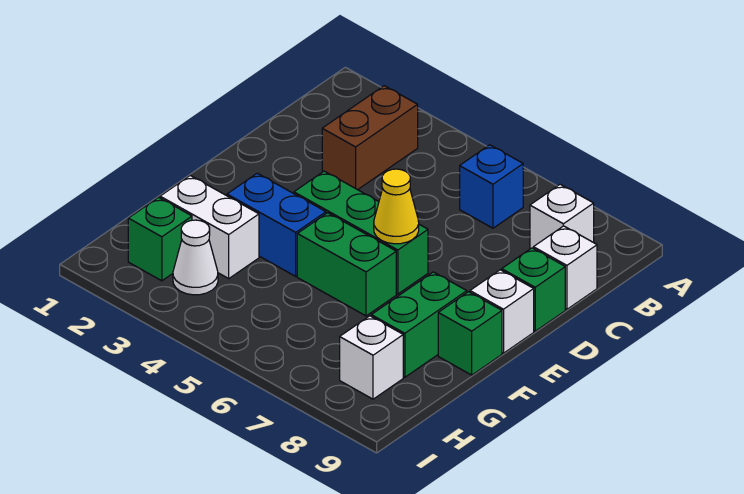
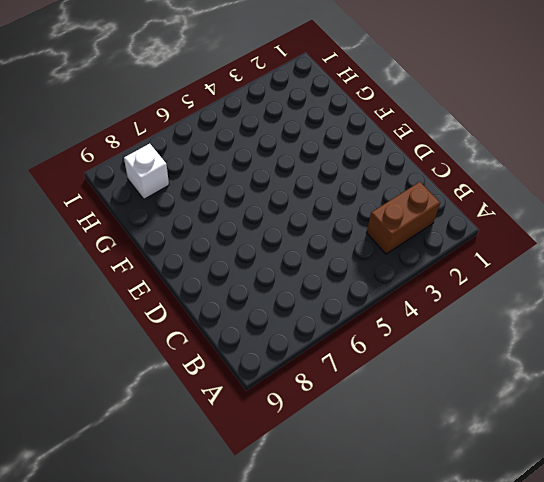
brown brick B2:B3 level 1 -> brown brick B3:C3 level 1
none -> blue brick B6 level 1
none -> white brick B8 level 1
none -> white brick C9 level 1

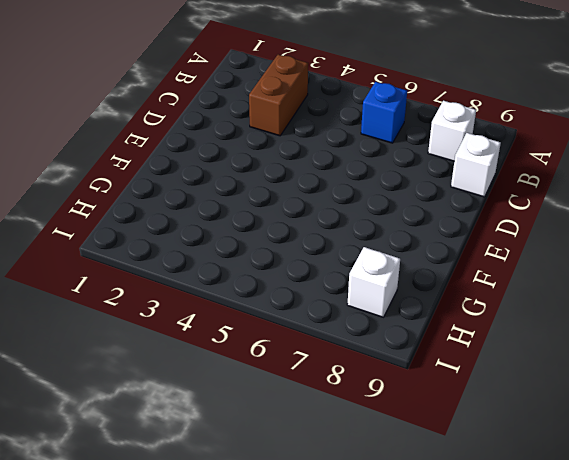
none -> green brick D9 level 1
none -> green brick E4:E6 level 1
none -> white brick E9 level 1

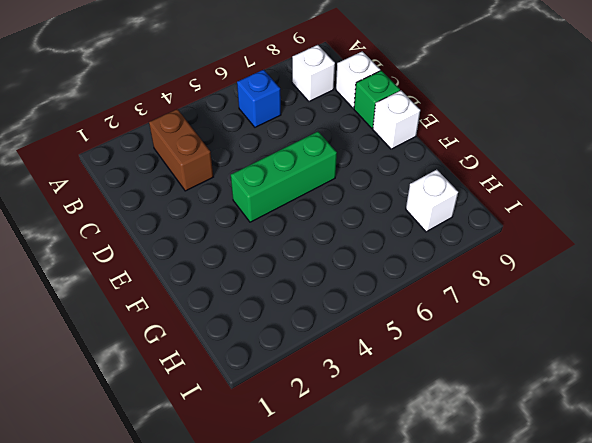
none -> blue brick F3:F4 level 1
none -> green brick F5:F6 level 1
none -> green brick F8:G8 level 1

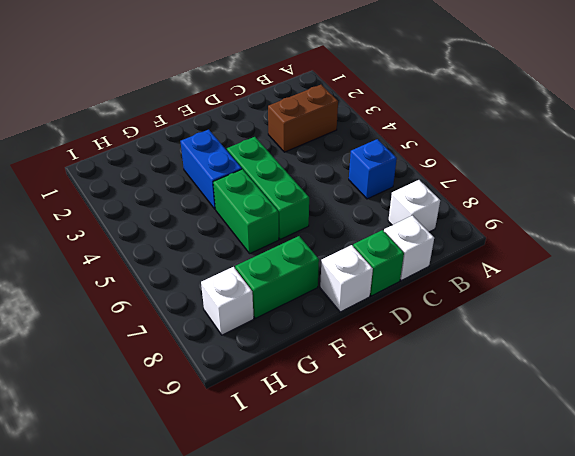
none -> green brick F9 level 1
none -> white brick G2:G3 level 1
none -> green brick H2 level 1

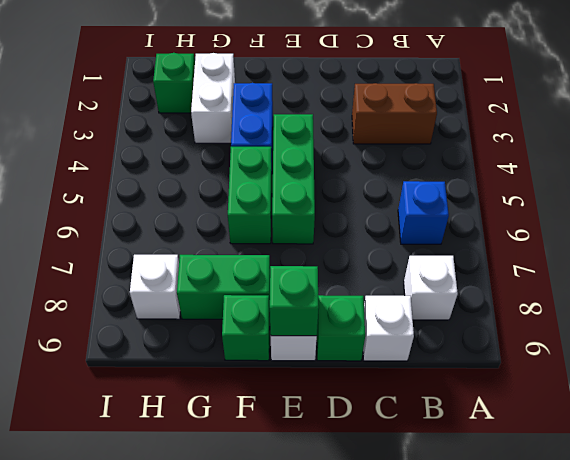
green brick E9 level 2 -> none
none -> white cone H3 level 1
none -> yellow cone E6 level 2

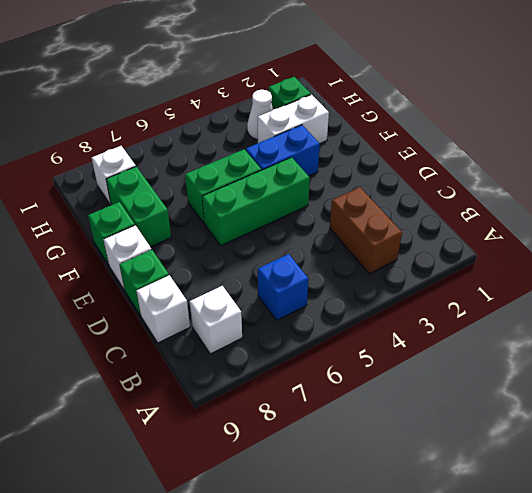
none -> yellow cone E6 level 2

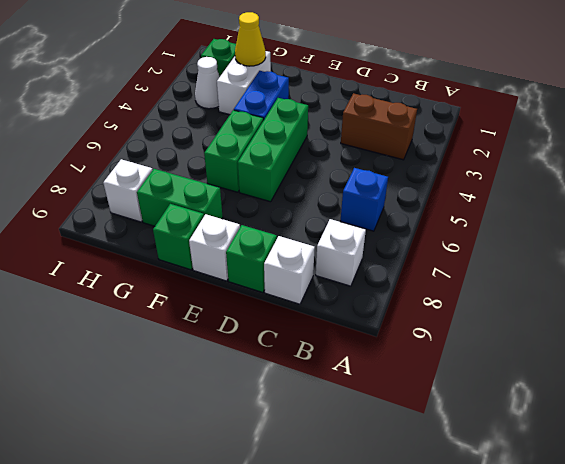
yellow cone G2 level 2 -> yellow cone E6 level 2

